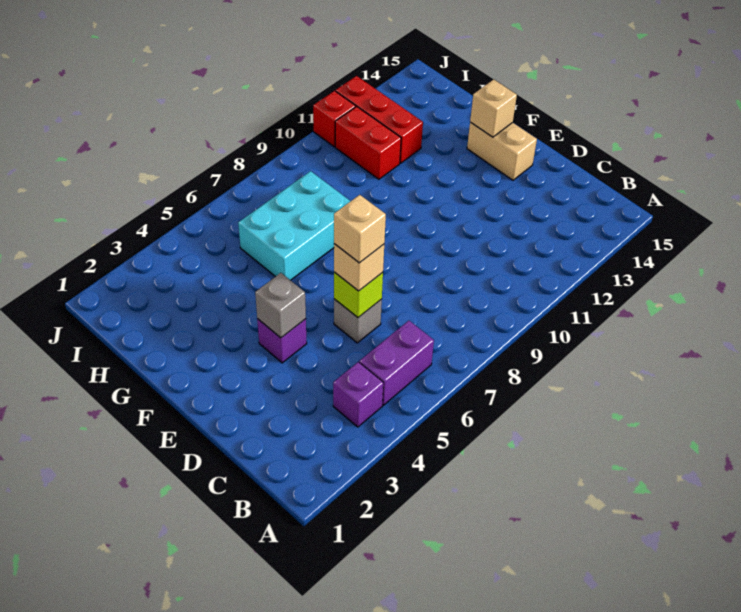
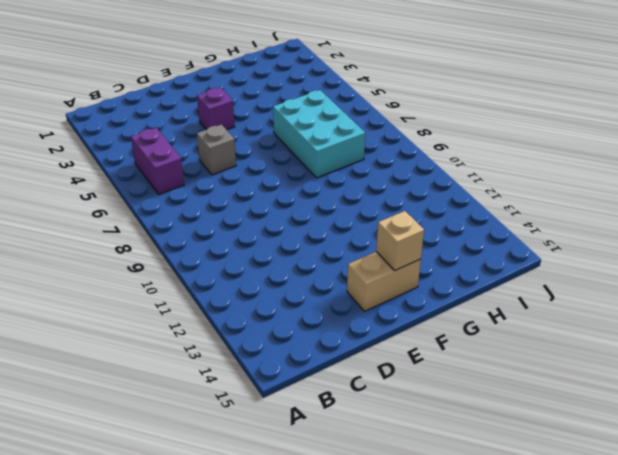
none -> purple brick B4 level 1
none -> red brick H11:I11 level 1
none -> red brick H12:J12 level 1

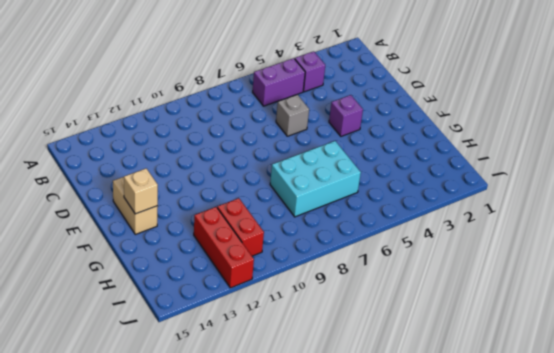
none -> red brick J11 level 1
none -> lime brick D6 level 2
none -> grey brick E4 level 2

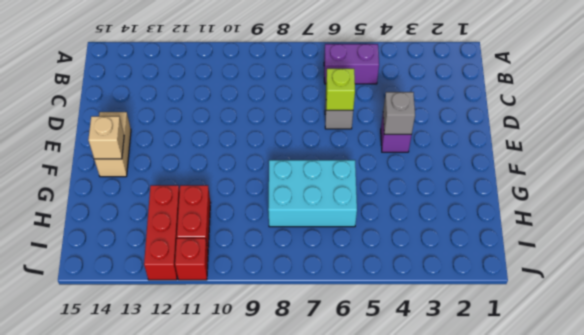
none -> purple brick B4 level 1
none -> tan brick D6 level 3
none -> tan brick D6 level 4

